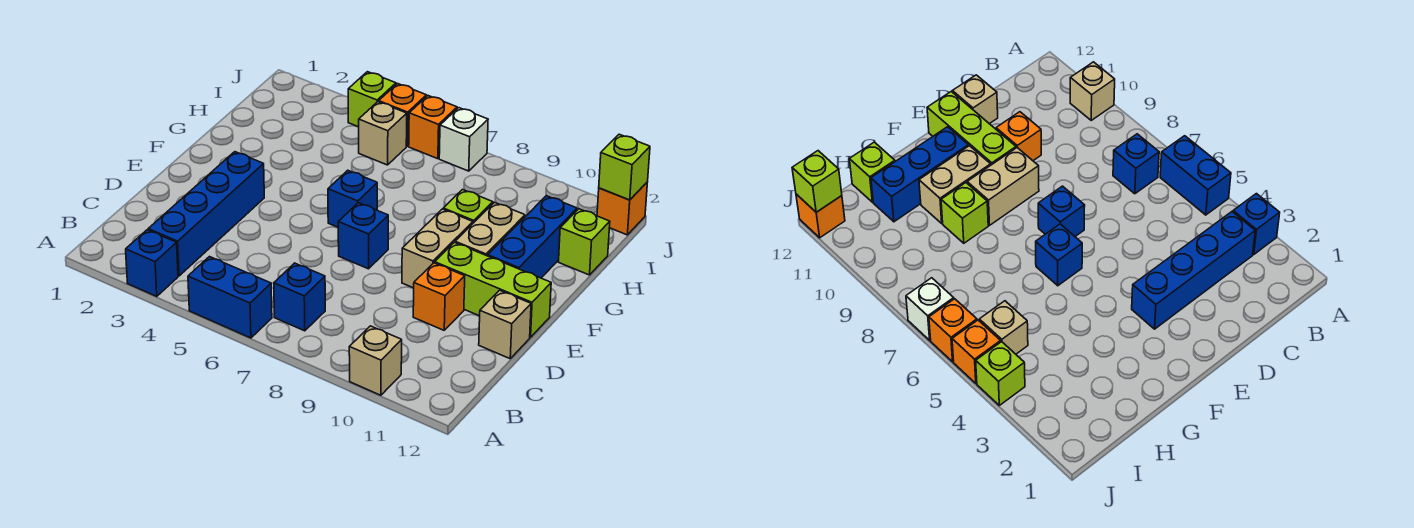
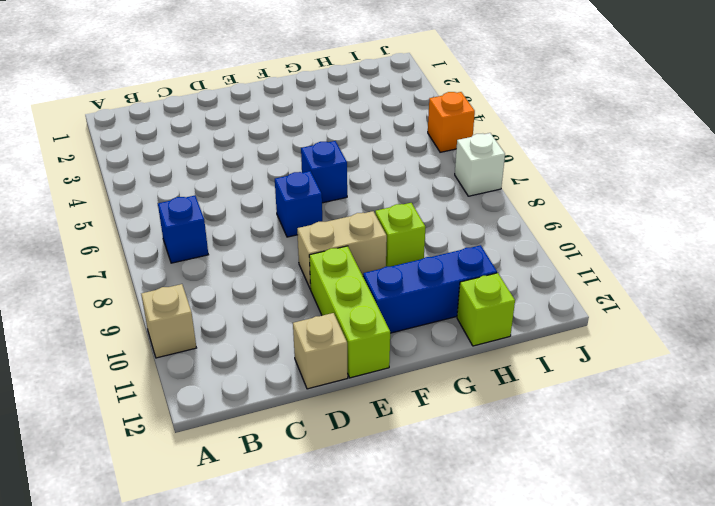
none -> blue brick A3 level 1
none -> blue brick A5:A6 level 1
none -> blue brick B3:E3 level 1

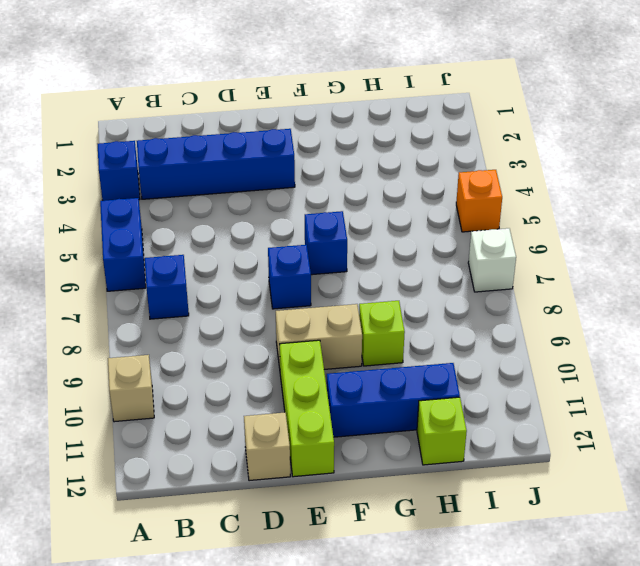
none -> orange brick D10 level 1
none -> tan brick F10:G10 level 1
none -> tan brick I5 level 1

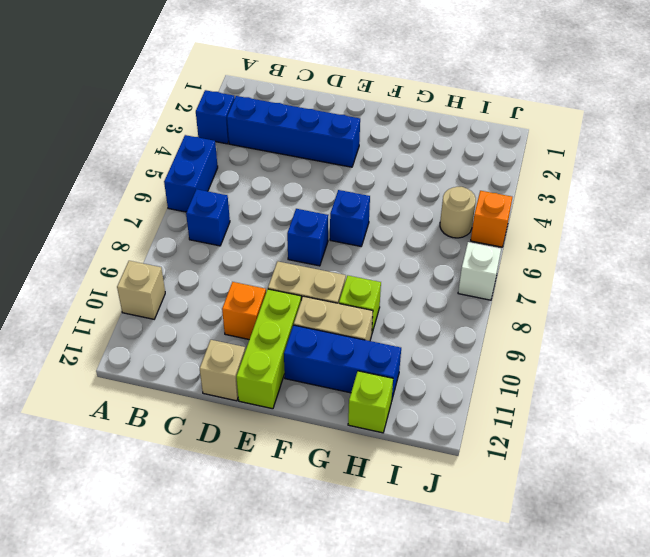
tan round brick I5 level 1 -> tan brick I5 level 1
none -> lime brick J4 level 1
none -> orange brick J6 level 1
none -> orange brick J12 level 1

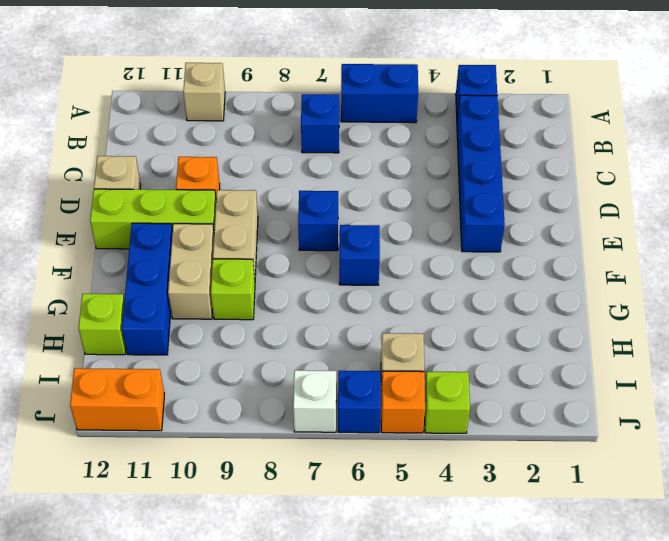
blue brick J6 level 1 -> orange brick J6 level 1
orange brick J11:J12 level 1 -> orange brick J12 level 1
none -> lime brick J12 level 2

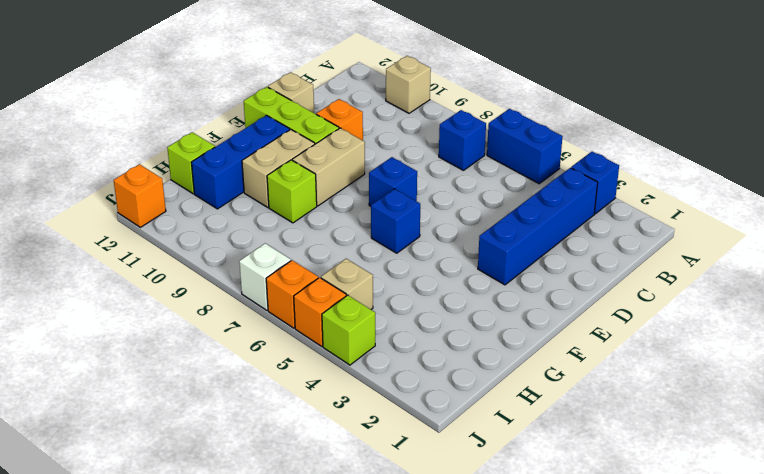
none -> lime brick J12 level 2

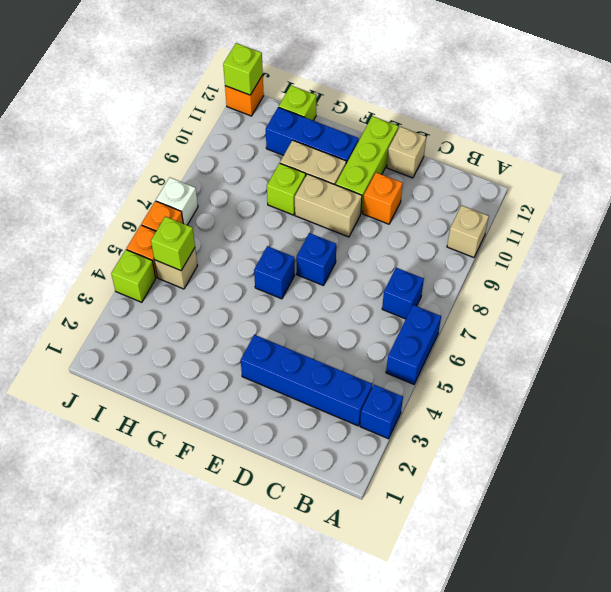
lime brick I5 level 2 -> none

